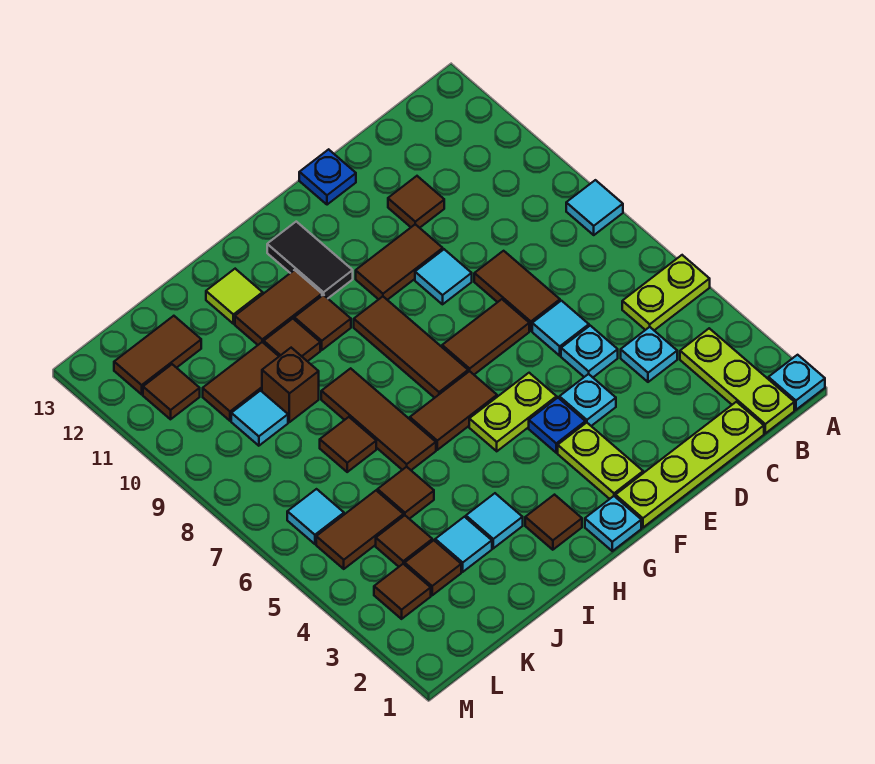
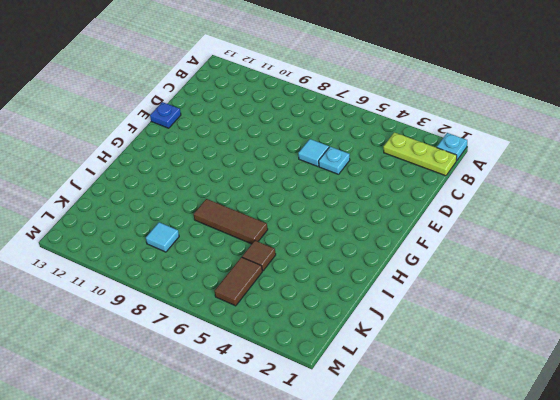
none -> lime plate A5:B5 level 1
none -> cyan tile A8 level 1
none -> lime plate C1:F1 level 1
none -> cyan plate C4 level 1

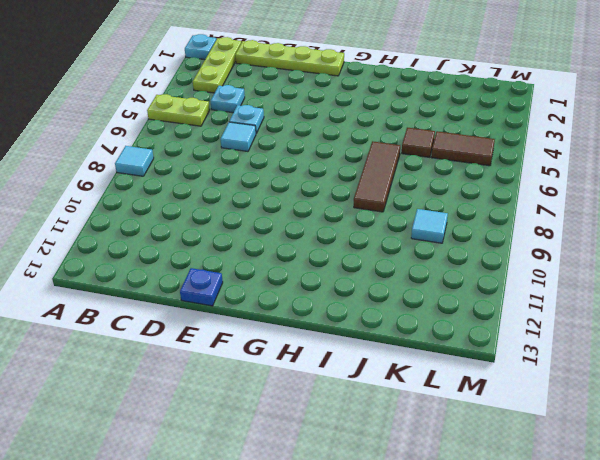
none -> brown tile D7:D8 level 1
none -> brown tile D11 level 1
none -> cyan plate E4 level 1
none -> brown tile E7:F7 level 1

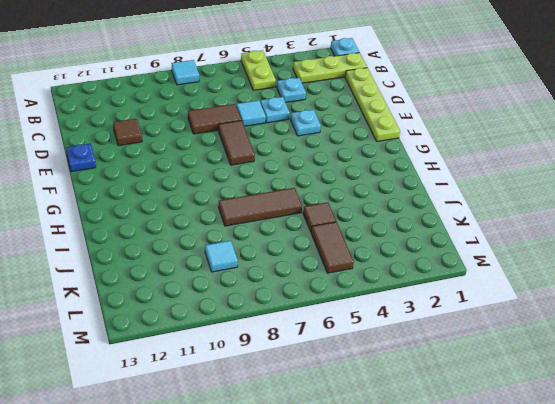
none -> cyan tile E9 level 1
none -> brown tile E10:F10 level 1
none -> lime plate F2:F3 level 1
none -> blue plate F4 level 1

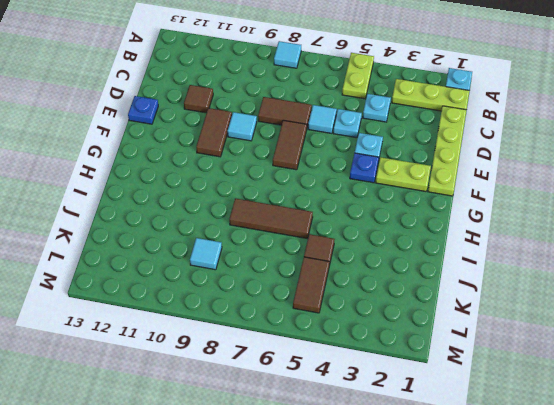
none -> lime plate F5:G5 level 1
none -> cyan plate G1 level 1
none -> brown tile G6:H6 level 1
none -> brown tile G7:G9 level 1

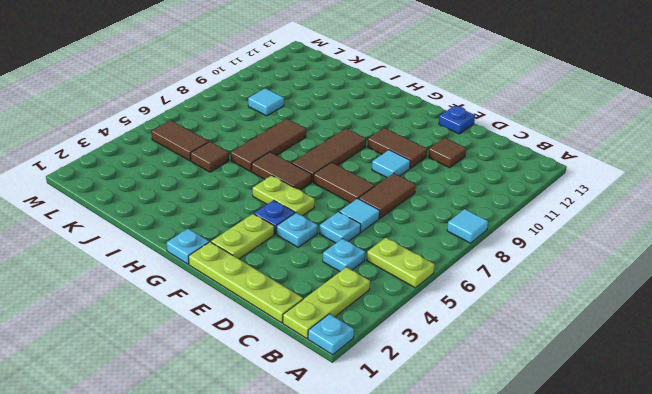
none -> black tile G11:G12 level 1
none -> brown tile H2 level 1
none -> brown tile H10 level 1
none -> brown tile H11:I11 level 1

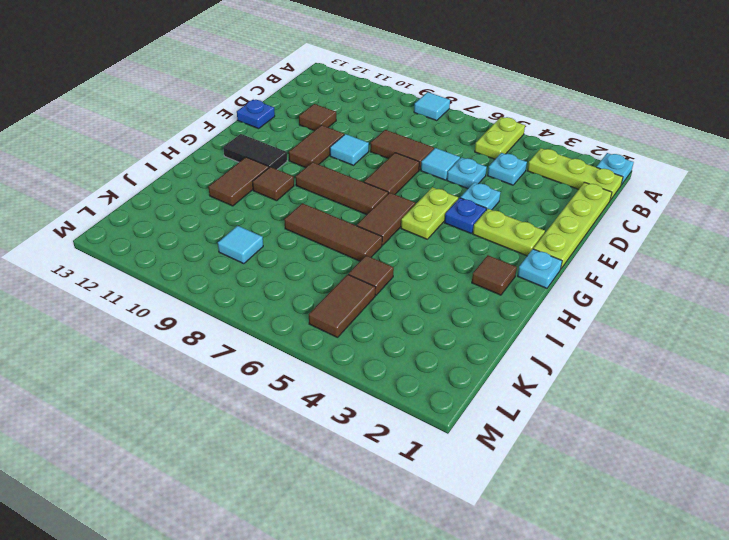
none -> cyan tile I3 level 1
none -> brown tile I10 level 1
none -> lime tile I12 level 1
none -> cyan tile J3 level 1

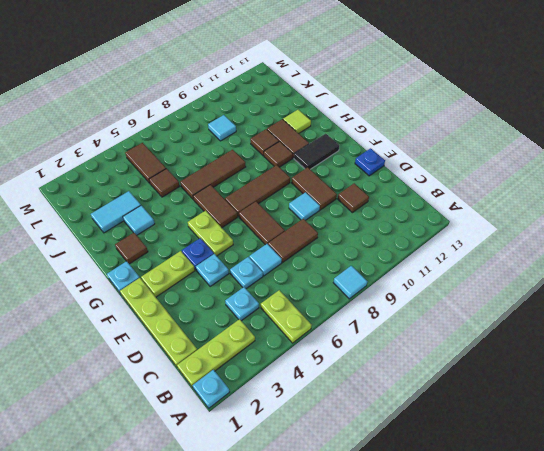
cyan tile J2:J3 level 1 -> cyan tile J3 level 1
none -> brown tile J7 level 1
none -> brown brick J9 level 1
none -> brown tile J10:K10 level 1
none -> brown tile K3 level 1

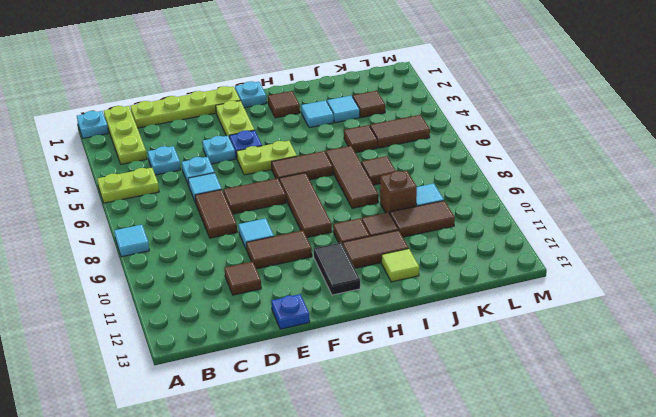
none -> brown tile K4 level 1
none -> brown tile K12:L12 level 1
none -> brown tile L3 level 1
none -> cyan tile L6 level 1

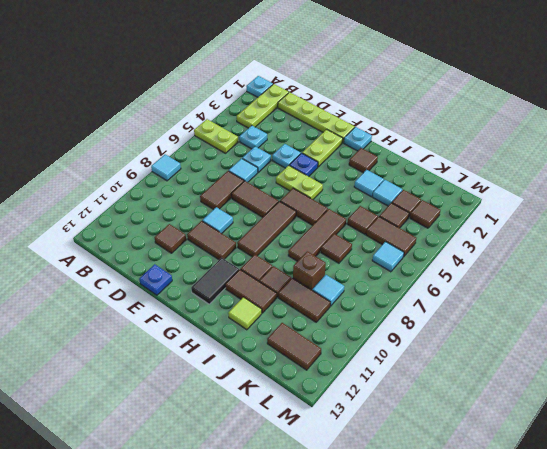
none -> brown tile L11 level 1

